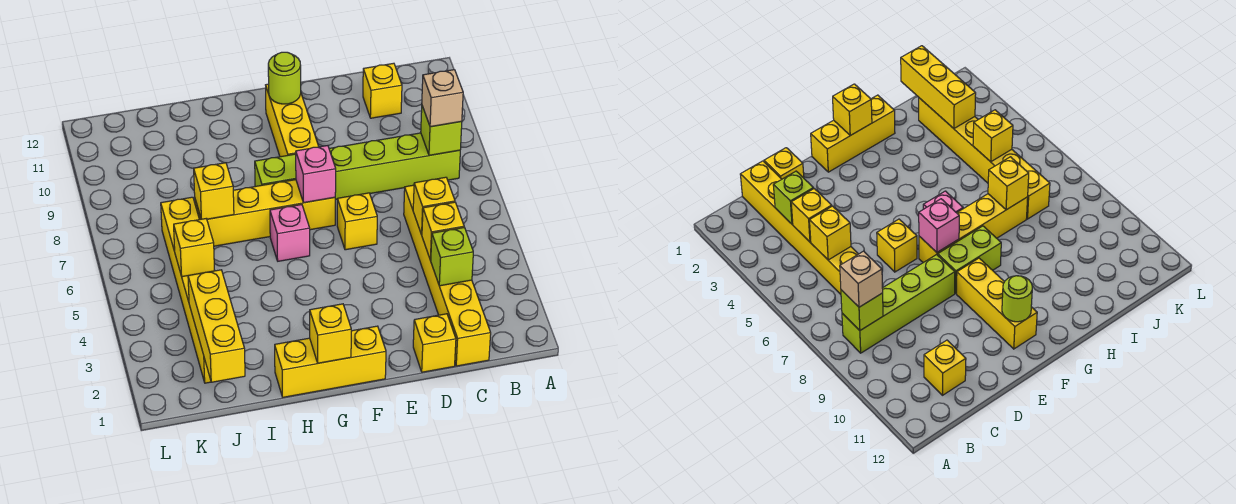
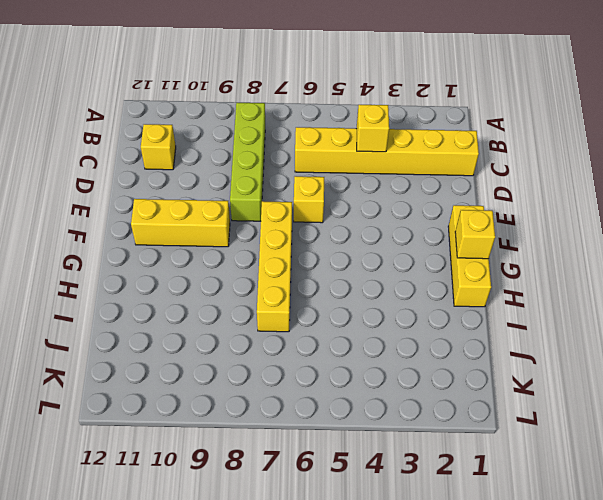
none -> yellow brick D1 level 1
none -> lime brick F8:G8 level 1
none -> pink brick G6 level 1

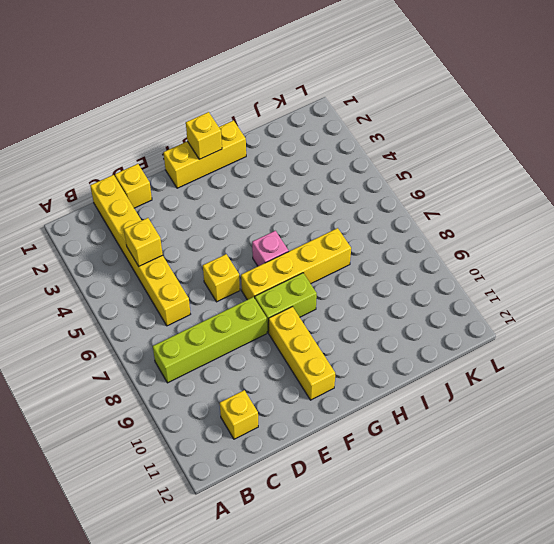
none -> yellow brick J2:J7 level 1
none -> lime brick B8 level 2
none -> lime brick C3 level 2

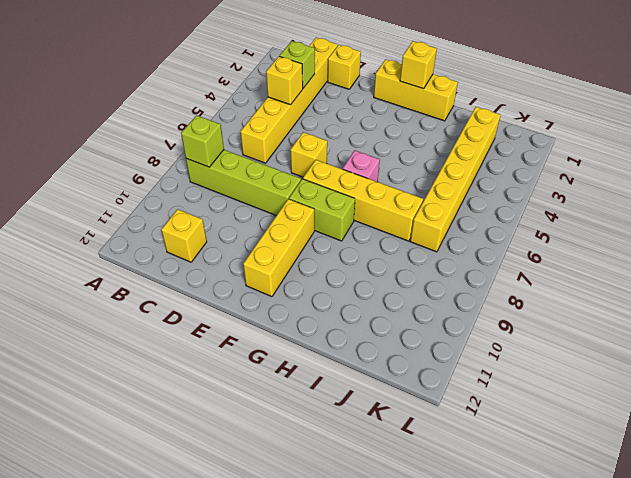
none -> yellow brick C5 level 2
none -> pink brick F7 level 2
none -> lime round brick F11 level 2

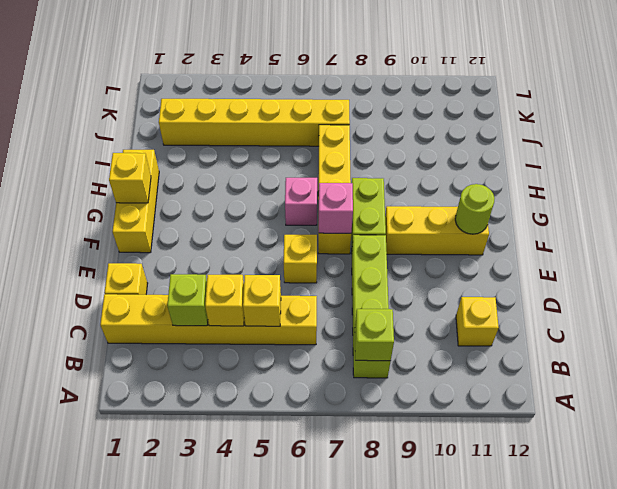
none -> yellow brick I7 level 2
none -> yellow brick J1:J3 level 2
none -> yellow brick J5 level 2

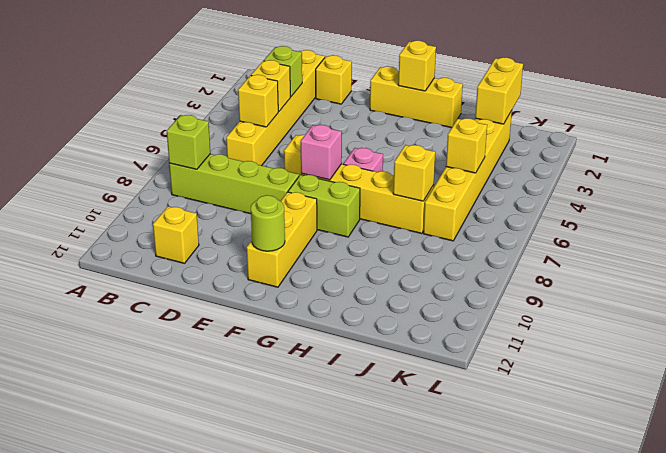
yellow brick J1:J2 level 2 -> yellow brick J1:J3 level 2
none -> tan brick B8 level 3

